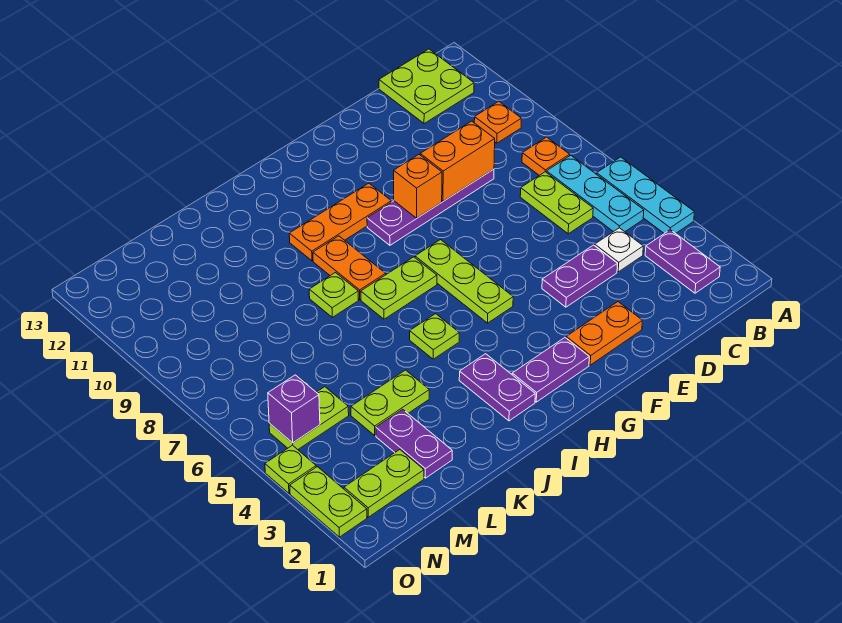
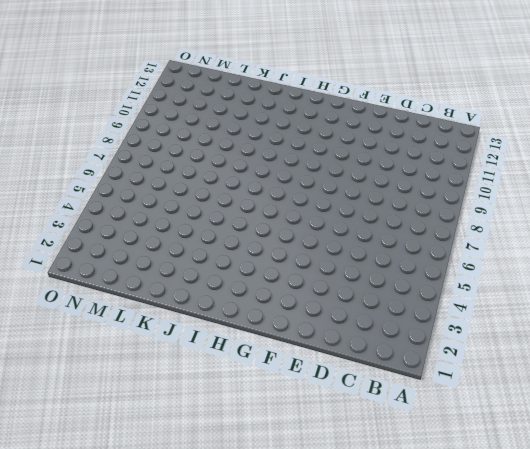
none -> cyan plate A4:A6 level 1
none -> purple plate B2:B3 level 1
none -> cyan plate B5:B7 level 1

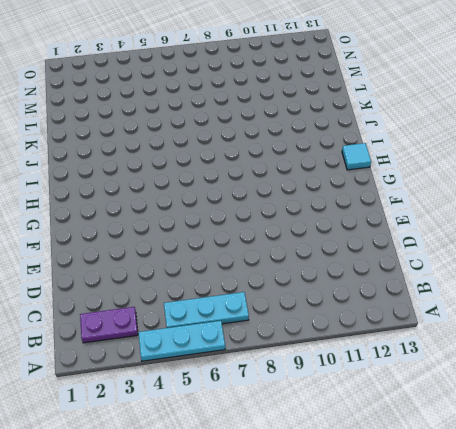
cyan tile H13 level 1 -> none
none -> orange plate B8 level 1
none -> orange plate B10 level 1
none -> lime plate B12:C13 level 1

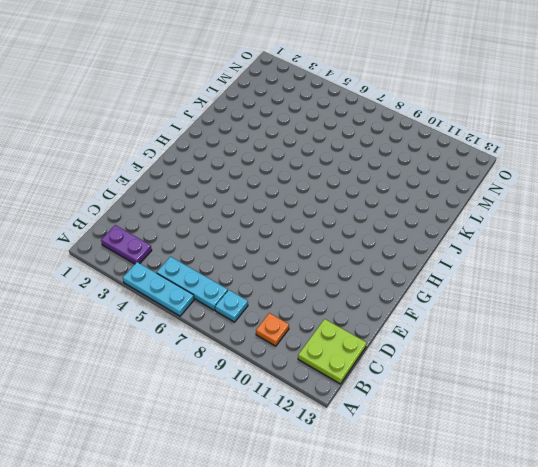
cyan plate B8 level 1 -> orange plate B8 level 1
none -> white plate C4 level 1
none -> lime plate C6:C7 level 1
none -> purple plate D4:E4 level 1

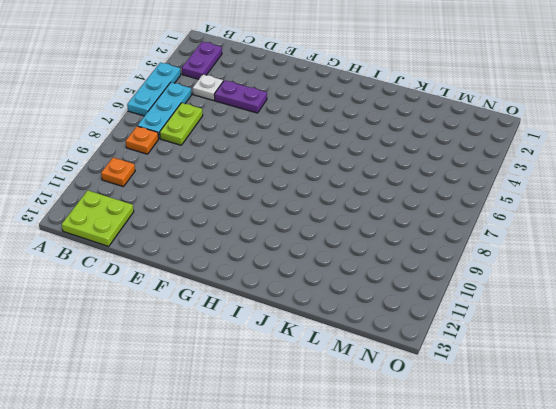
none -> purple plate D9:G9 level 1
none -> orange plate E2:F2 level 1
none -> purple plate G2:H2 level 1

